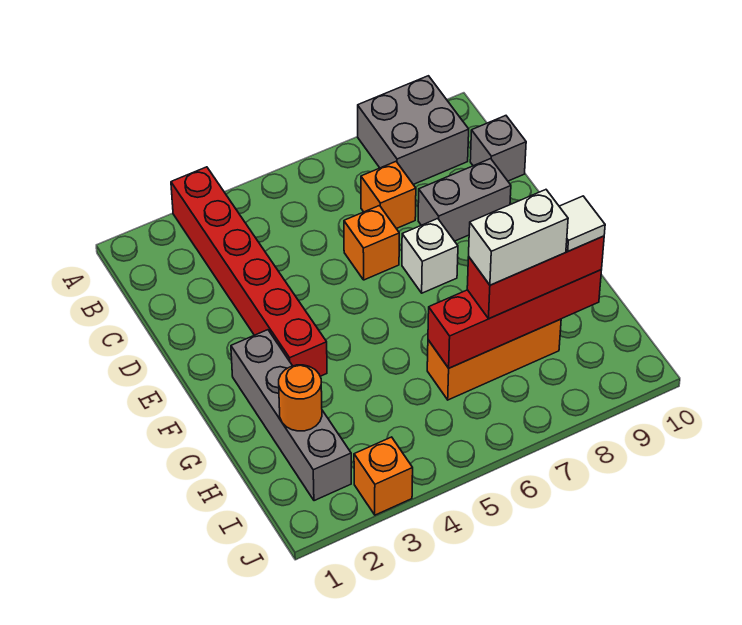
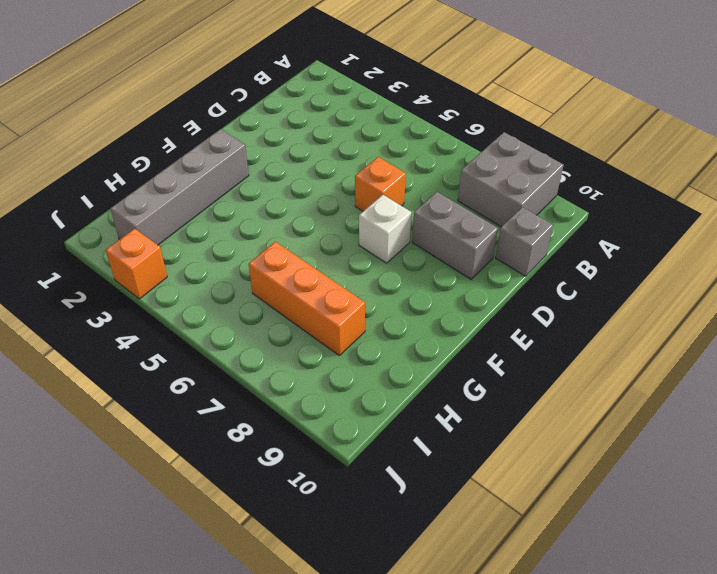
none -> red brick A3:F3 level 1
none -> orange brick C7 level 1
none -> orange round brick H2 level 2

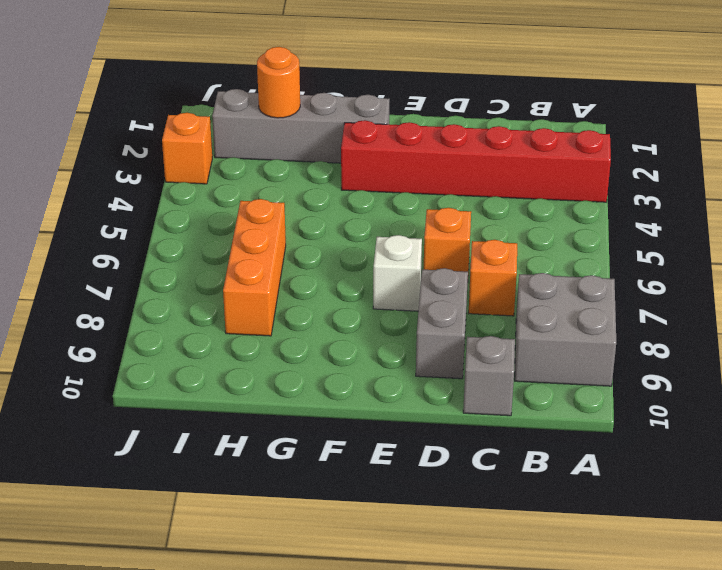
none -> red brick H6:H9 level 2
none -> red brick H7:H9 level 3
none -> white brick H7:H8 level 4

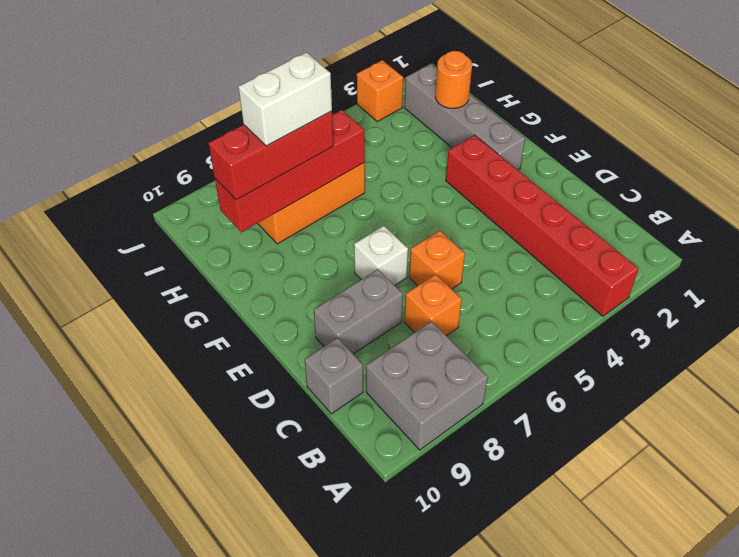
none -> white tile H9 level 4

